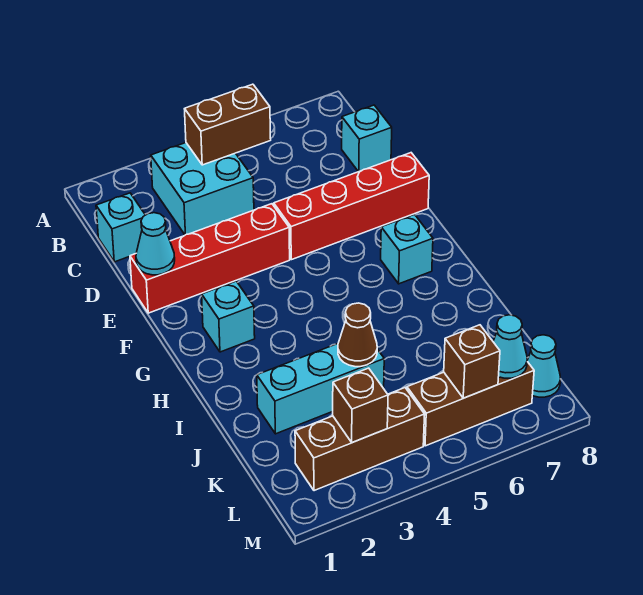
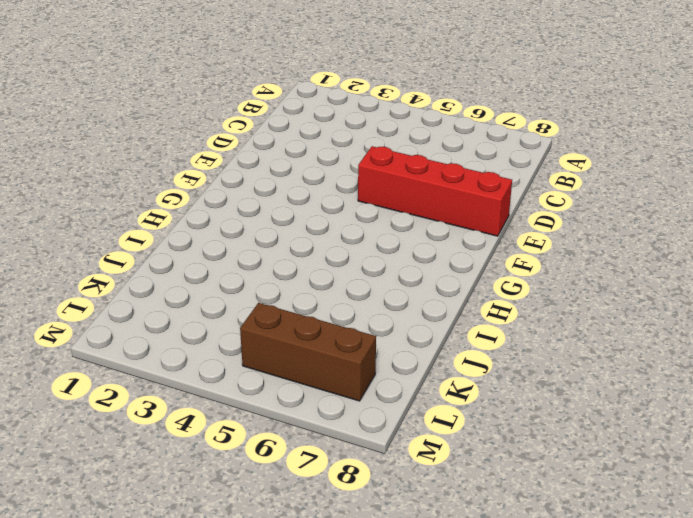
none -> cyan brick B3:C4 level 1
none -> cyan brick C1 level 1
none -> cyan brick C8 level 1

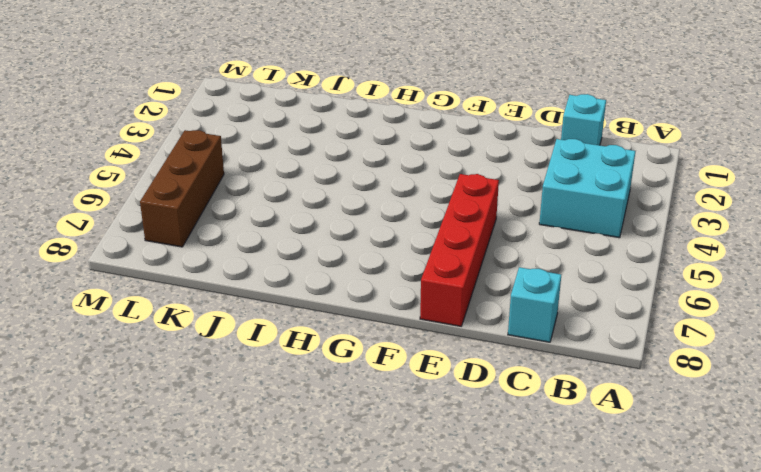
none -> red brick E1:E4 level 1
none -> cyan brick G2 level 1
none -> cyan brick G7 level 1

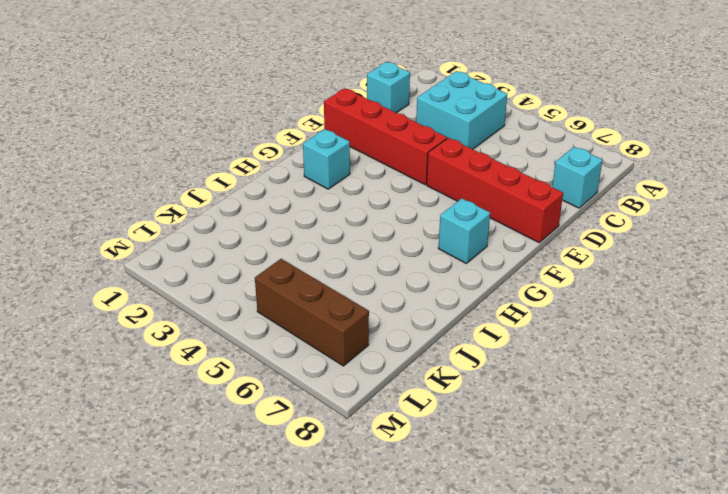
none -> cyan brick J2:J4 level 1
none -> brown brick L2:L4 level 1
none -> cyan cone L8 level 1

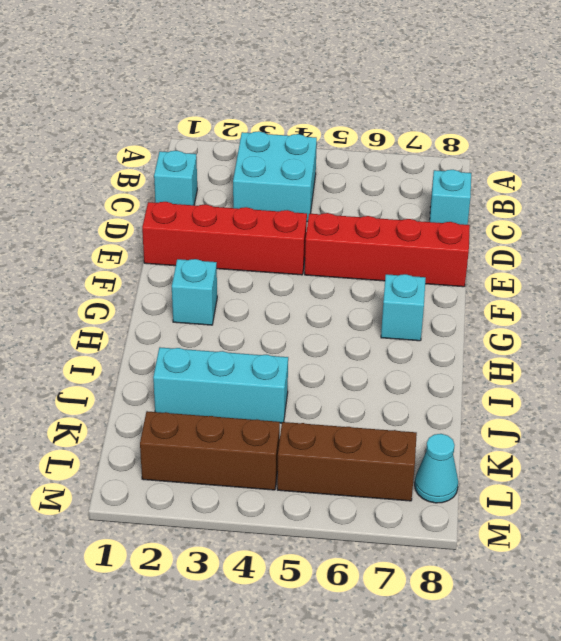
none -> brown brick B4:B5 level 2
none -> cyan cone E1 level 2
none -> brown cone J4 level 2

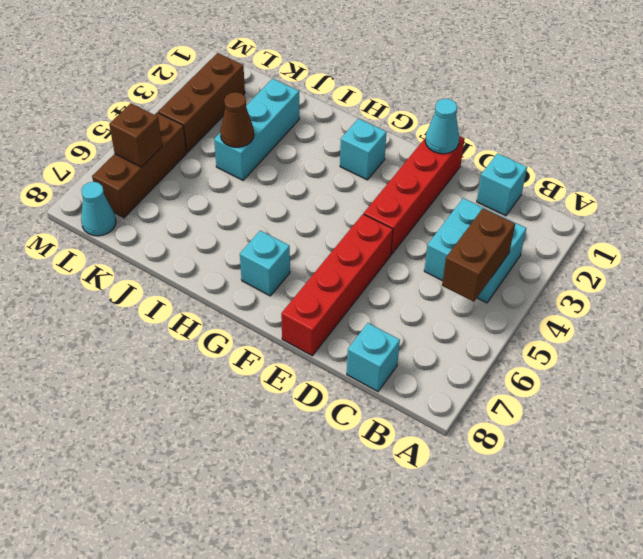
none -> brown brick L3 level 2
none -> cyan cone L7 level 2

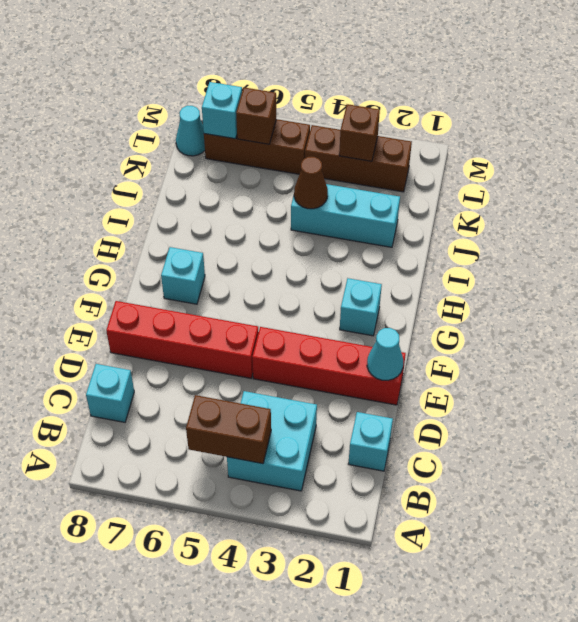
cyan brick L7 level 2 -> cyan cone L7 level 2

